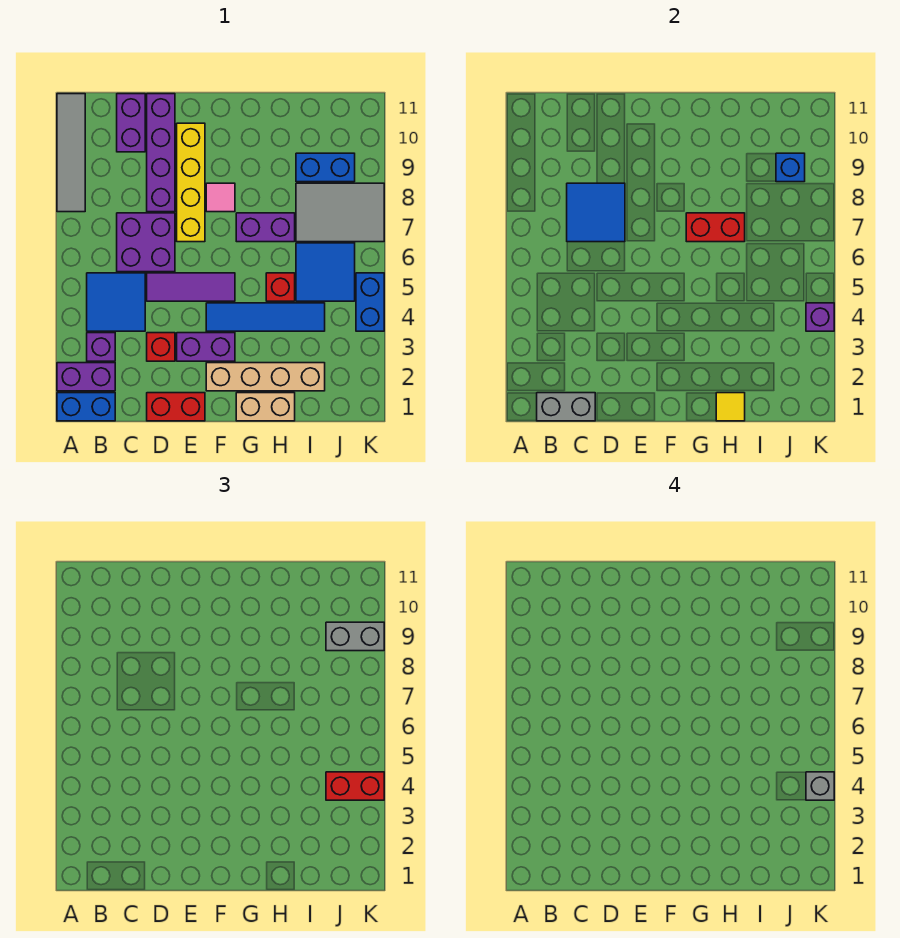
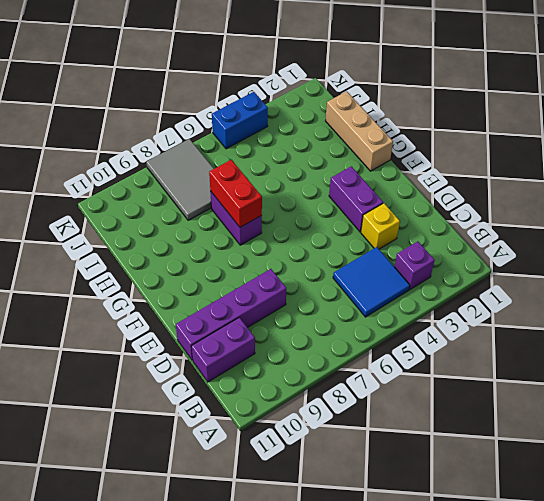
yellow brick D3 level 1 -> red brick D3 level 1
tan brick G1:I1 level 1 -> tan brick G1:H1 level 1
none -> blue brick A1:B1 level 1
none -> purple brick A2:B2 level 1
none -> grey tile A8:A11 level 1
none -> purple brick C6:D7 level 1

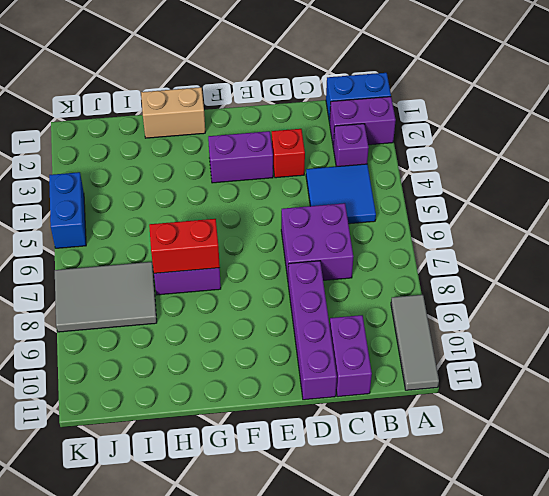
grey tile A9:A11 level 1 -> grey tile A8:A11 level 1
none -> red brick D1:E1 level 1
none -> purple tile D5:F5 level 1
none -> yellow brick E7:E10 level 1
none -> tan brick F2:I2 level 1

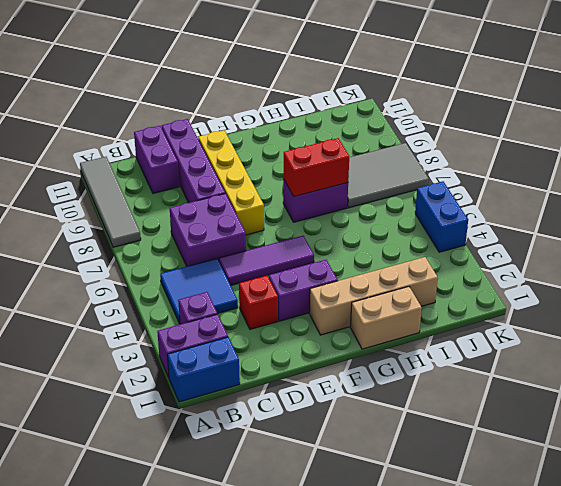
none -> red brick D1:E1 level 1
none -> blue tile F4:I4 level 1
none -> pink tile F8 level 1
none -> red brick H5 level 1

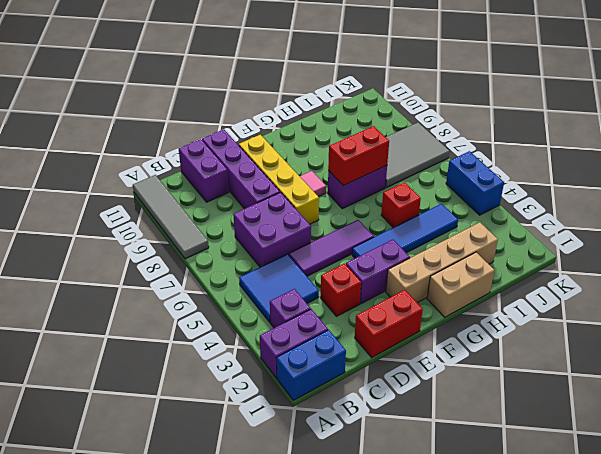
none -> blue tile I5:J6 level 1
none -> blue brick I9:J9 level 1
none -> grey brick B1:C1 level 2
none -> blue tile C7:D8 level 2

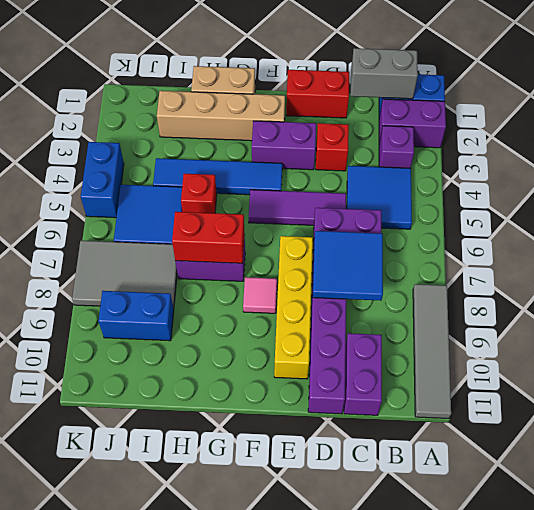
none -> yellow tile H1 level 2
none -> blue brick J9 level 2
none -> purple brick K4 level 2
none -> red brick J4:K4 level 3

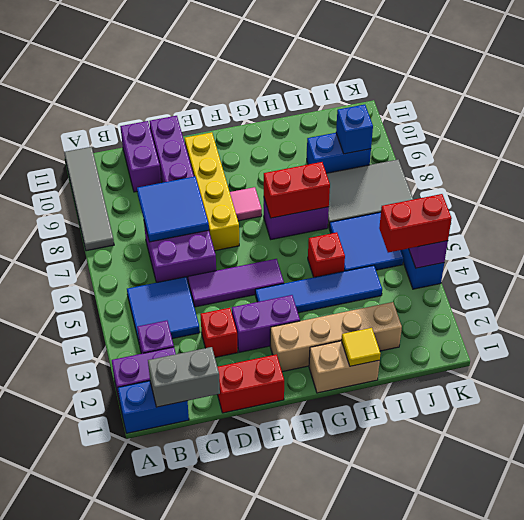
none -> grey brick J9:K9 level 3
none -> grey brick K4 level 4

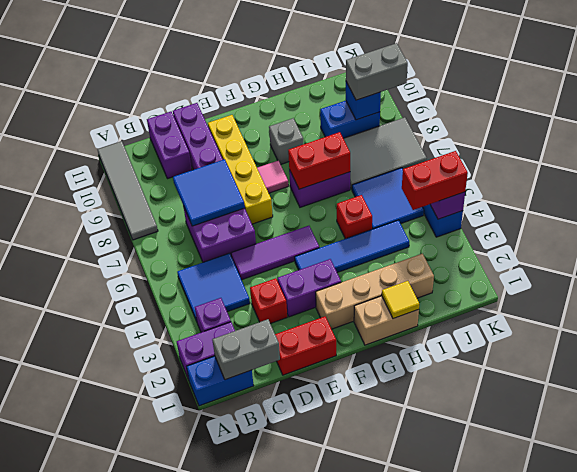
grey brick G9 level 1 -> grey brick K4 level 4

